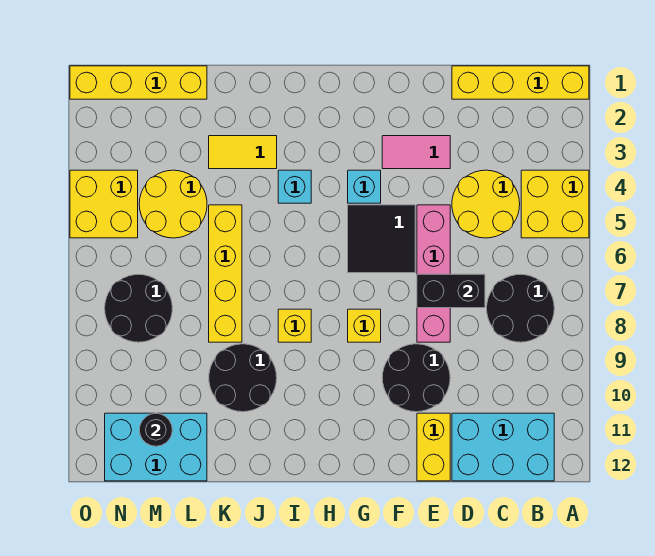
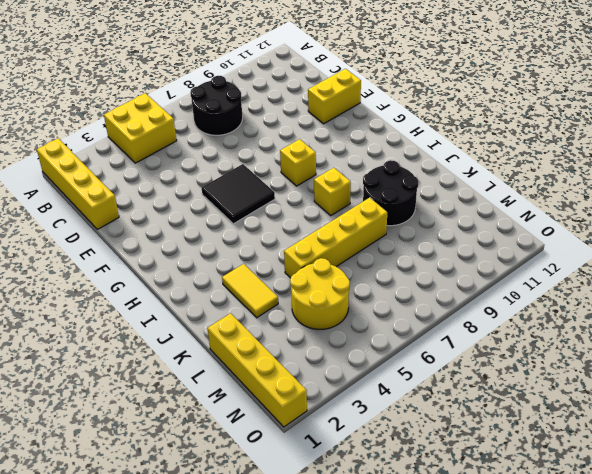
none -> cyan brick B11:D12 level 1
none -> yellow round brick C4:D5 level 1
none -> pink tile E3:F3 level 1

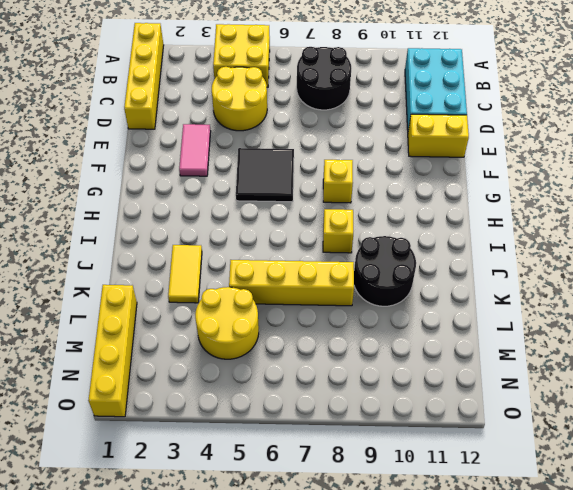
none -> pink brick E5:E8 level 1
none -> black round brick E9:F10 level 1
none -> cyan brick G4 level 1

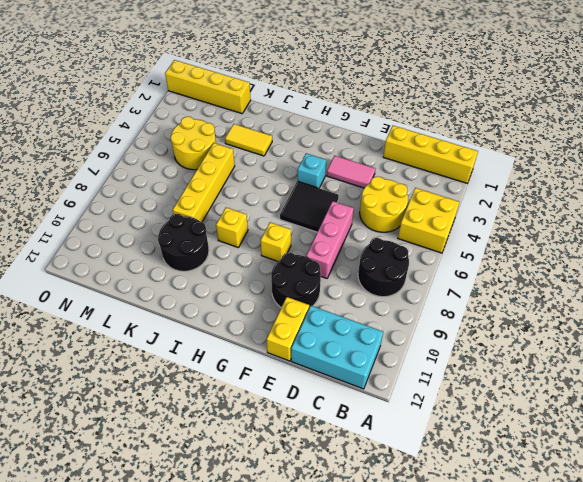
pink brick E6:E8 level 1 -> pink brick E5:E8 level 1
none -> cyan brick I4 level 1
none -> cyan brick L11:N12 level 1
none -> black round brick M7:N8 level 1

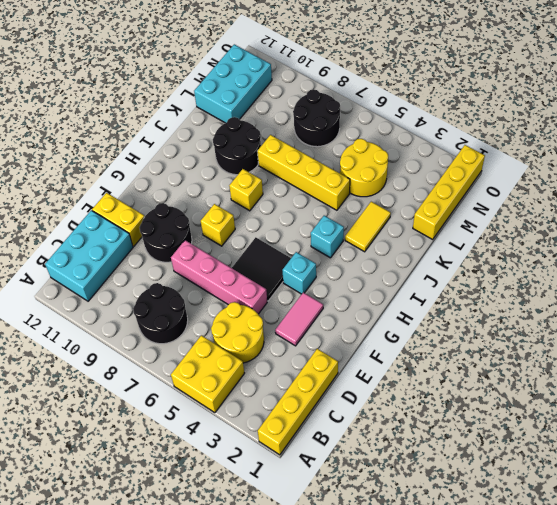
none -> yellow brick N4:O5 level 1
none -> black brick D7:E7 level 2
none -> black round brick M11 level 2

